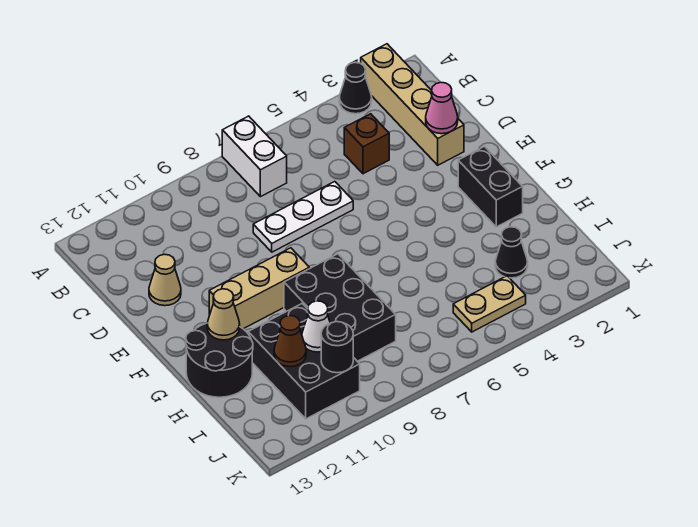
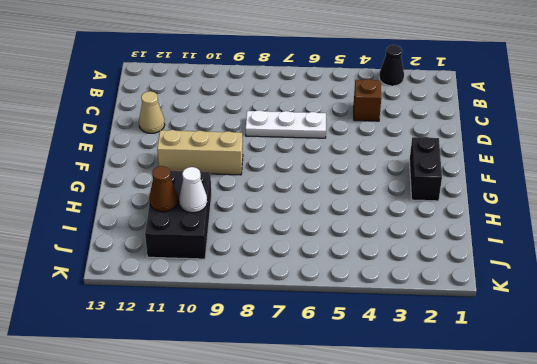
none -> tan brick A2:D2 level 1
none -> white brick A7:B7 level 1
none -> black brick G8:I9 level 1

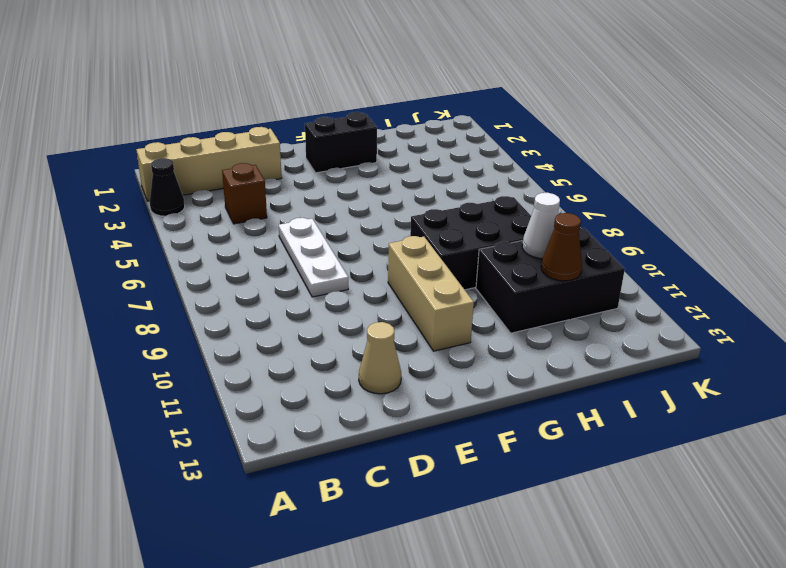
none -> white brick A7:B7 level 1
none -> black round brick G12:H13 level 1
none -> black cone I3 level 1

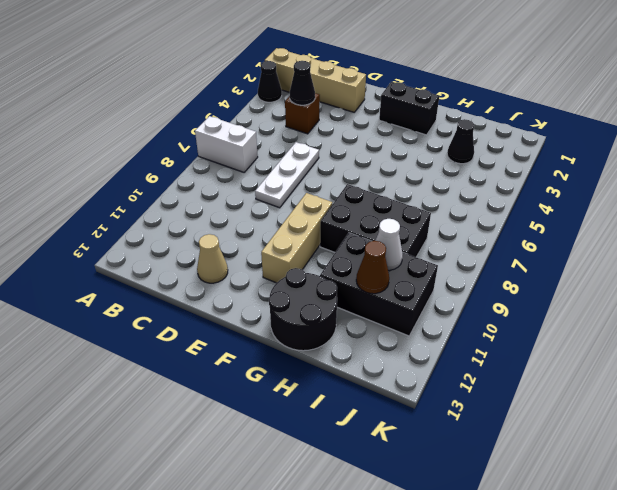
black cone C4 level 2 -> none
none -> tan plate J4:J5 level 1
none -> pink cone D2 level 2
none -> tan cone G12 level 2

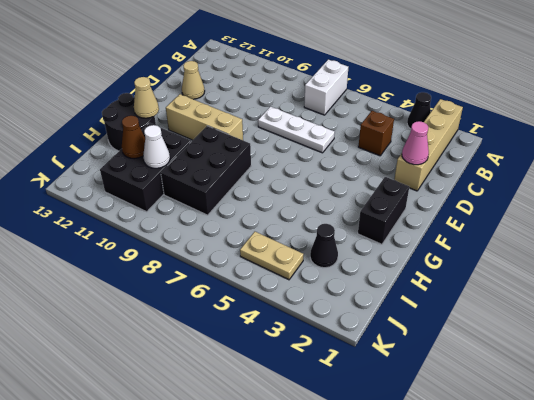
none -> black round brick J10 level 2

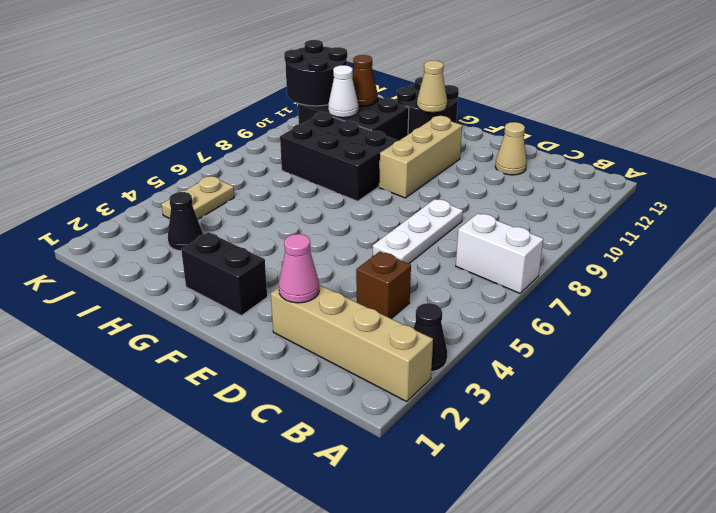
black round brick J10:K11 level 2 -> black round brick J10 level 2

